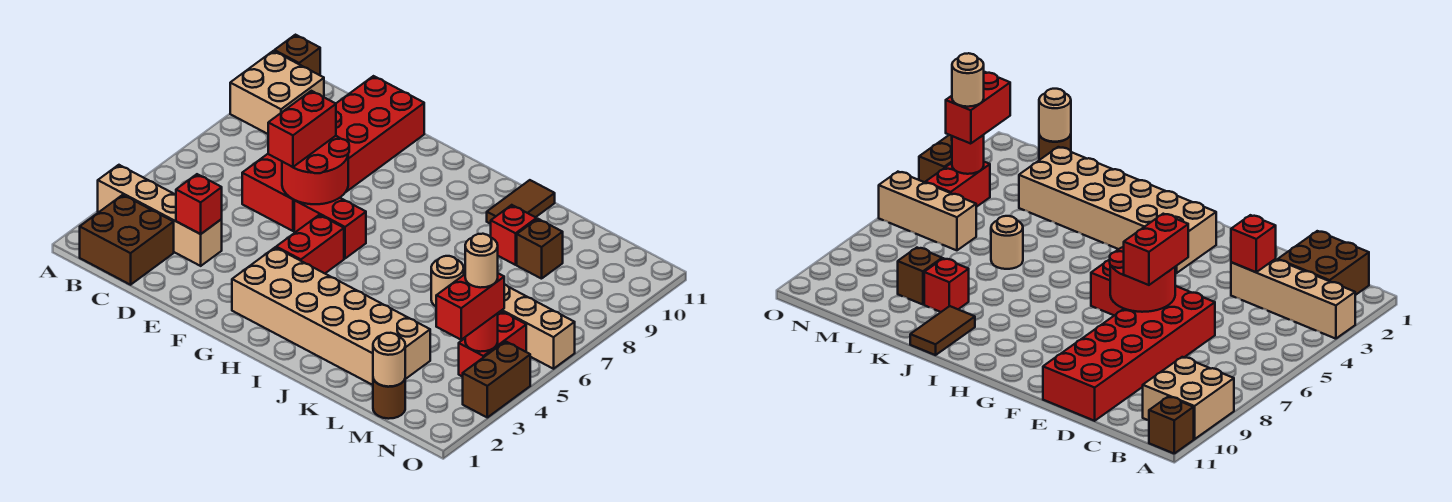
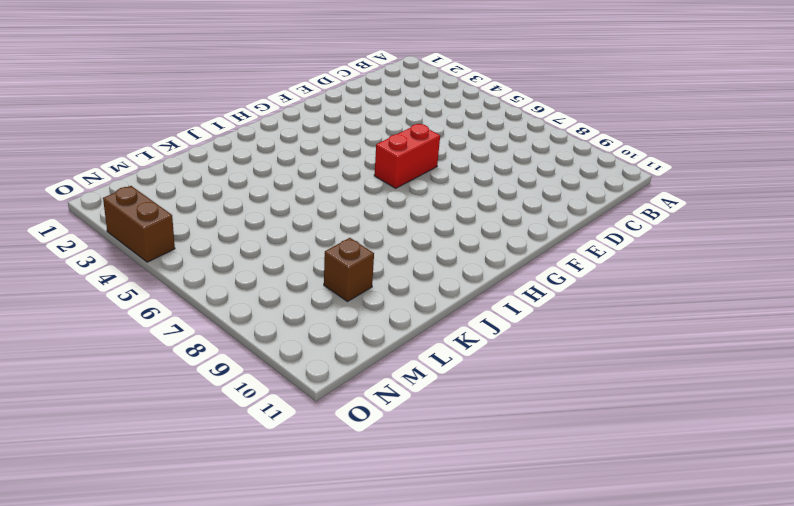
none -> tan brick A3:D3 level 1
none -> tan brick A9:B10 level 1
none -> brown brick A11 level 1

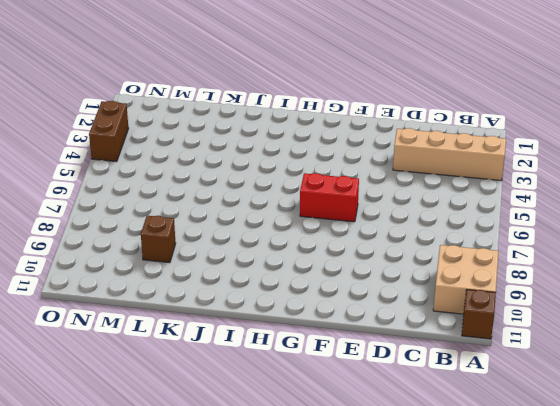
none -> brown brick B1:C2 level 1
none -> red brick D6:E11 level 1
none -> tan brick G2:L3 level 1

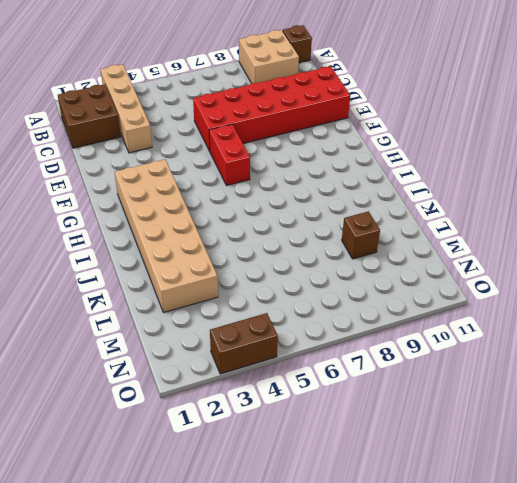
none -> red brick G4:G5 level 1
none -> brown tile J10:J11 level 1
none -> tan round brick K6 level 1

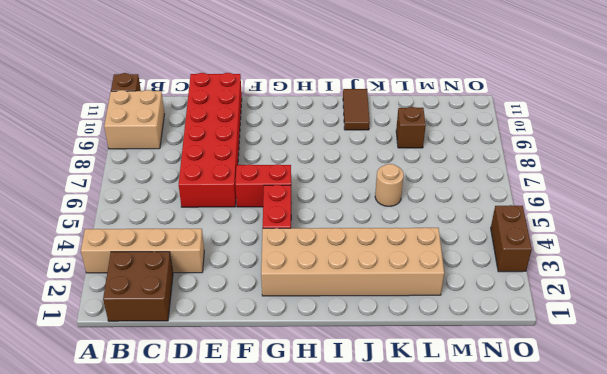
none -> red brick K9 level 1
none -> brown round brick M1 level 1
none -> tan brick M6:O6 level 1

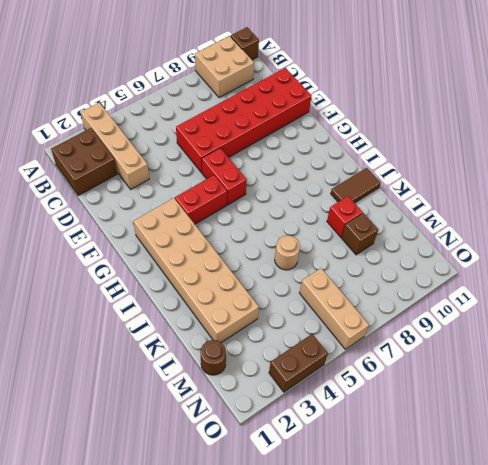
none -> red brick N4:N5 level 1
none -> red brick D3 level 2
none -> red round brick E6:F7 level 2

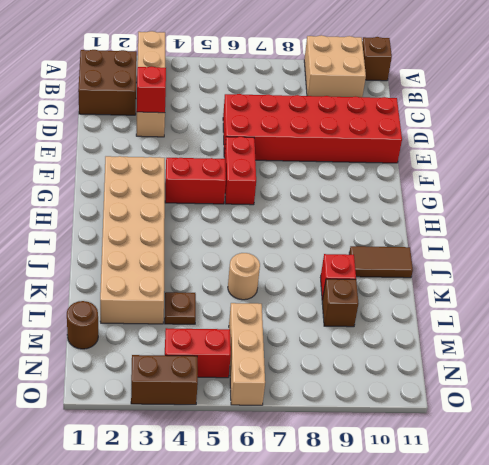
brown plate L4 level 1 -> none
none -> red round brick E6:F7 level 2
none -> tan round brick M1 level 2
none -> red round brick N4 level 2

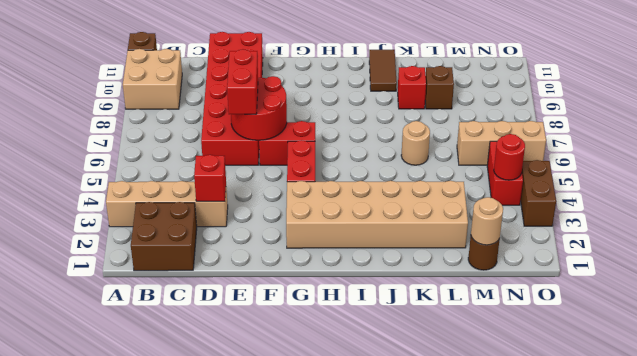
none -> red brick N3:N4 level 3
none -> tan round brick N4 level 4

